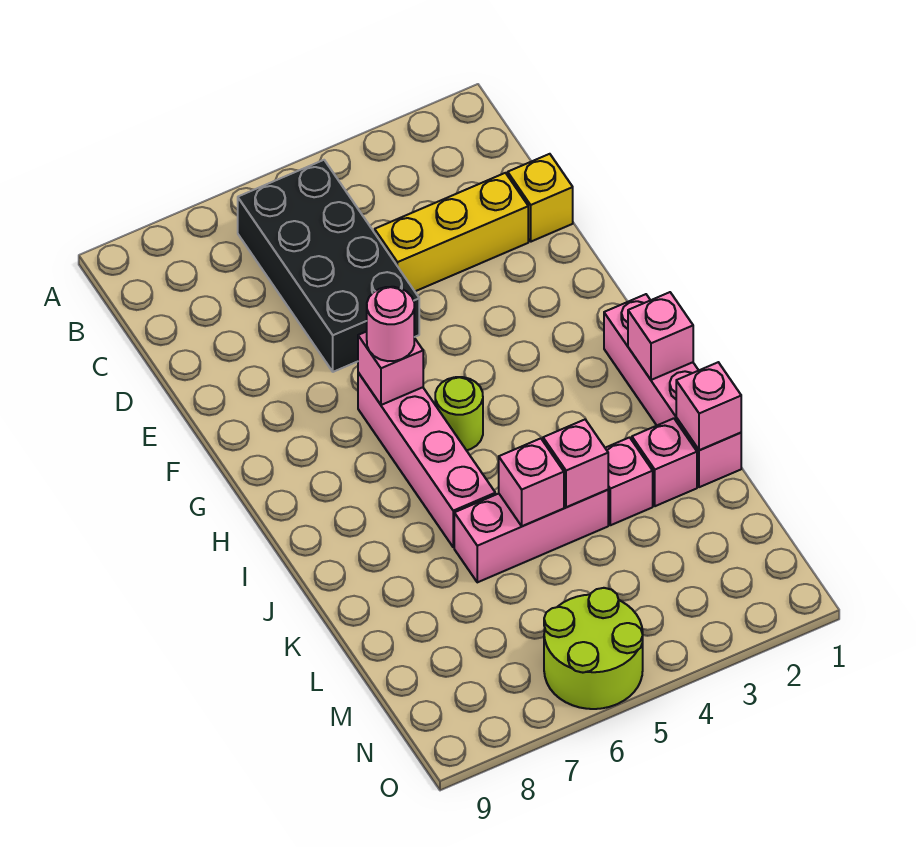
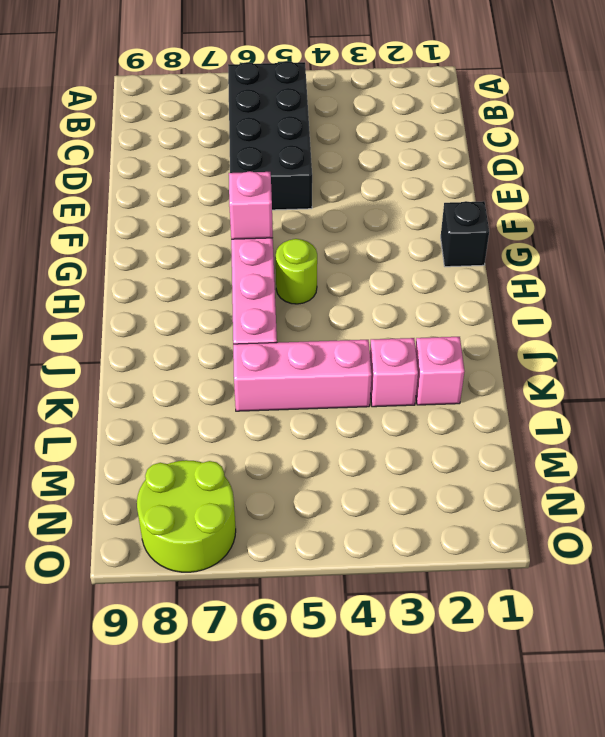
black brick G1 level 1 -> none
lime round brick N7:O8 level 1 -> lime round brick N5:O6 level 1
none -> yellow brick D1 level 1
none -> yellow brick D2:D4 level 1
none -> pink brick H1:K1 level 1

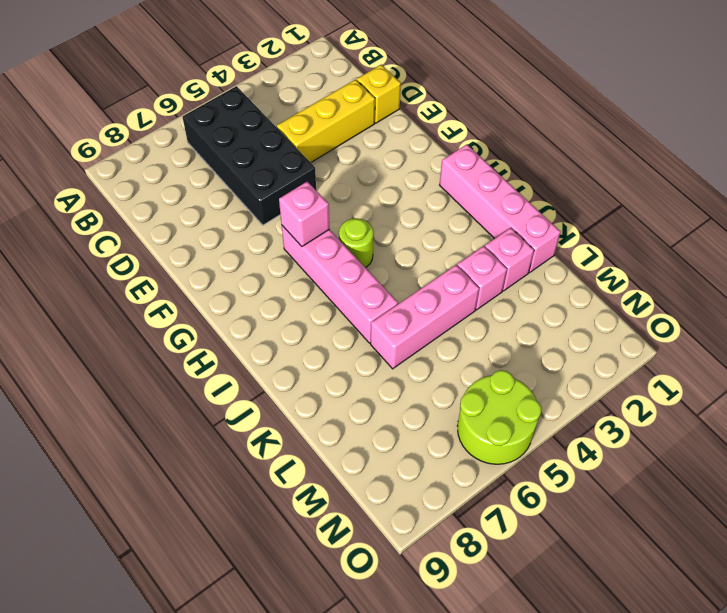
none -> pink brick I1 level 2
none -> pink brick K1 level 2
none -> pink brick K4 level 2

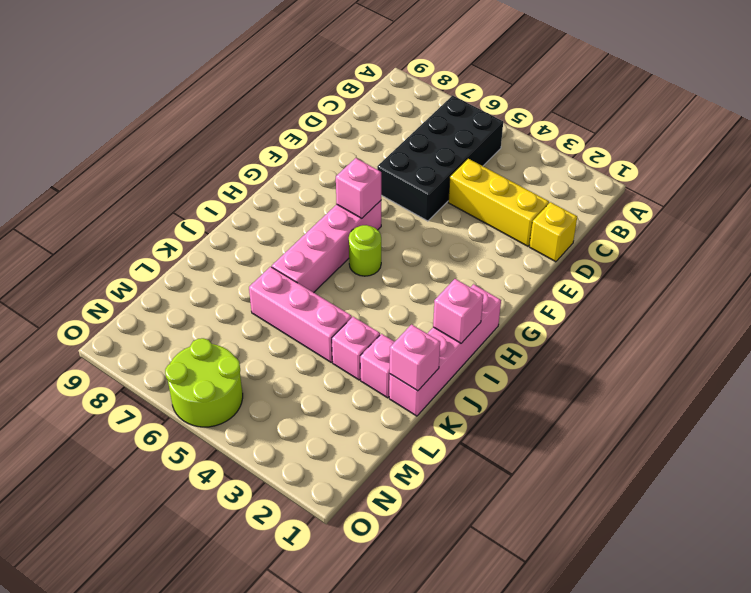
none -> pink brick K4 level 2
none -> pink brick K5 level 2
none -> pink round brick G6 level 3

